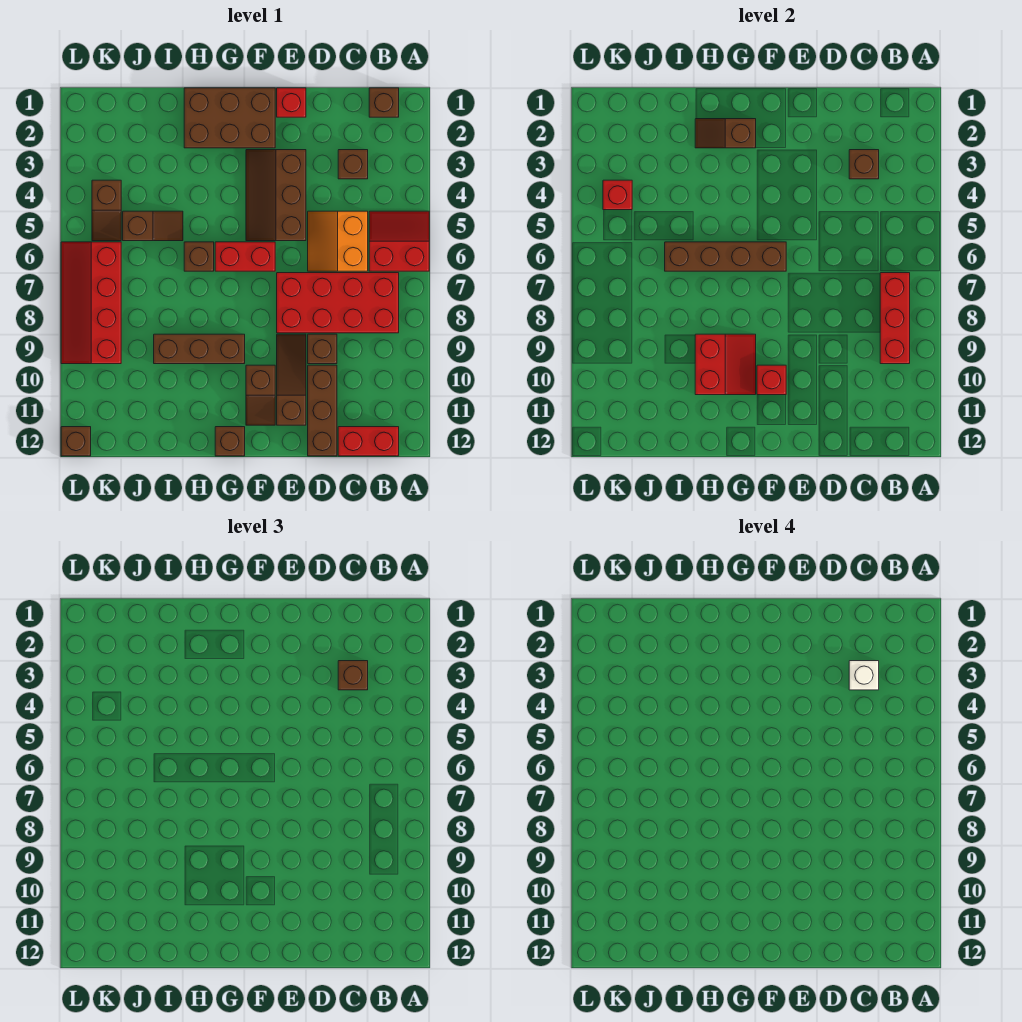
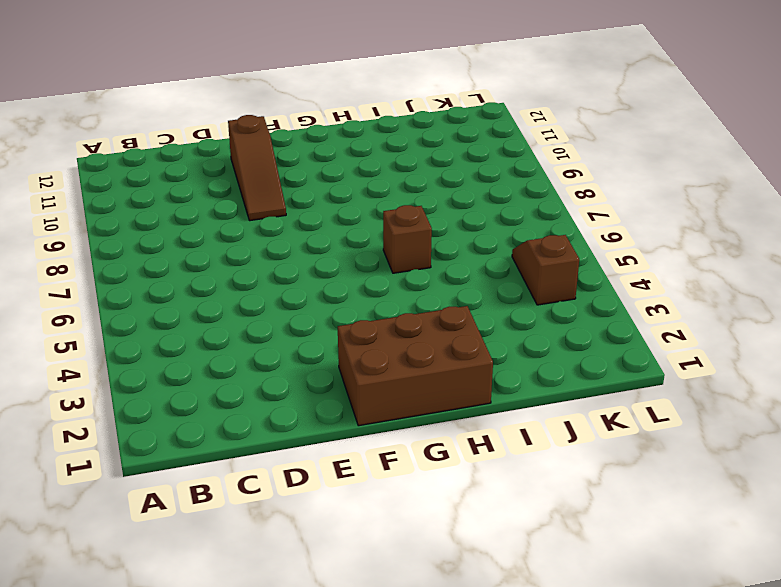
none -> red slope A5:B6 level 1 top 6
none -> brown brick B1 level 1
none -> red brick B7:E8 level 1
none -> red brick B12:C12 level 1

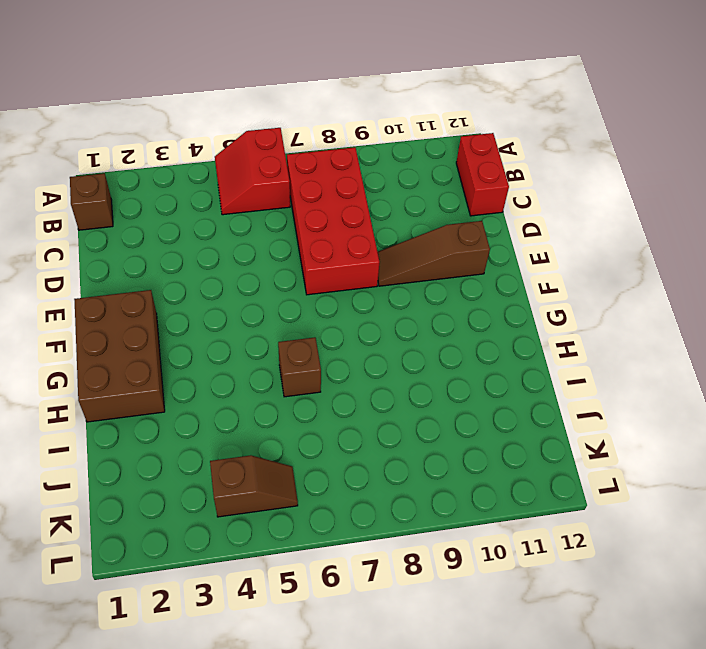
none -> brown brick C3 level 1
none -> orange slope C5:D6 level 1 top C
none -> brown brick D9 level 1
none -> brown brick D10:D12 level 1

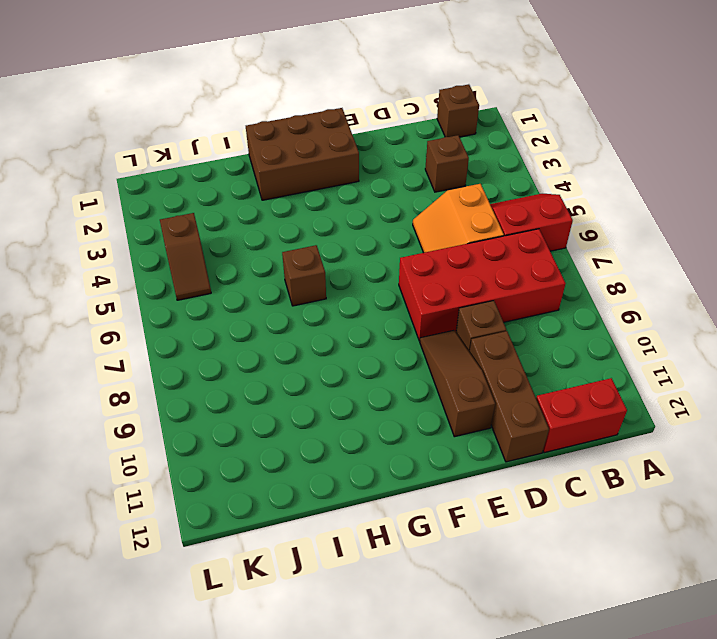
none -> red brick E1 level 1
none -> brown slope E3:F5 level 1 top E
none -> red brick F6:G6 level 1
none -> brown slope F10:F11 level 1 top 10

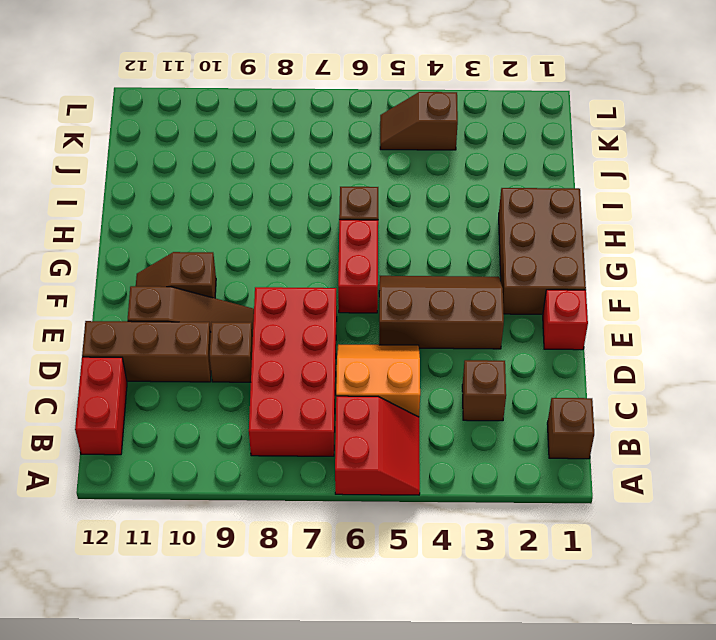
none -> brown brick G9:I9 level 1
none -> brown brick G12 level 1
none -> brown slope I5:J5 level 1 top J
none -> red slope K6:L9 level 1 top K

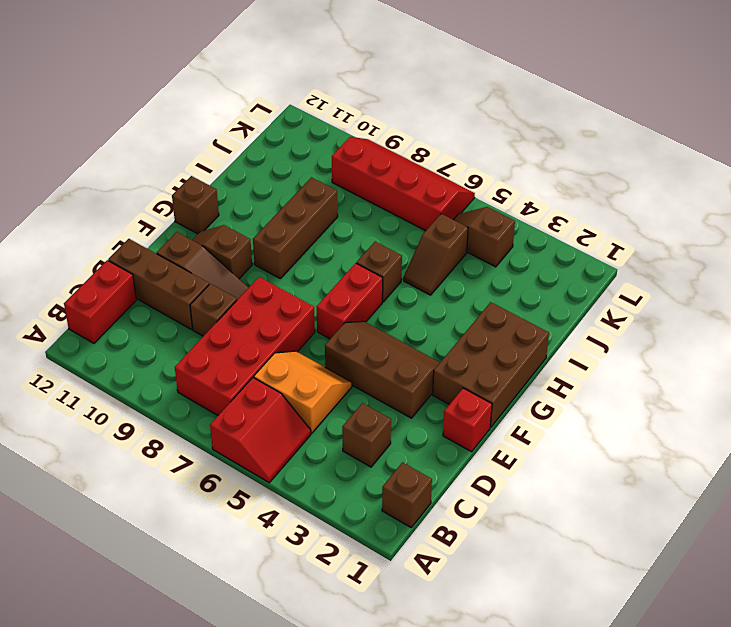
none -> brown brick L12 level 1
none -> red brick B7:B9 level 2
none -> brown brick C3 level 2
none -> brown brick F6:I6 level 2

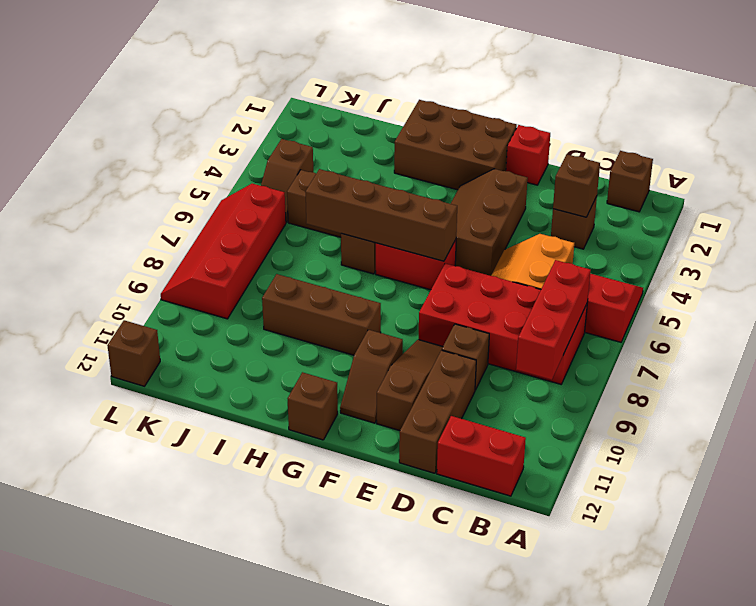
none -> red brick F10 level 2
none -> brown slope G2:H2 level 2 top G
none -> red slope G9:H10 level 2 top H
none -> red brick K4 level 2

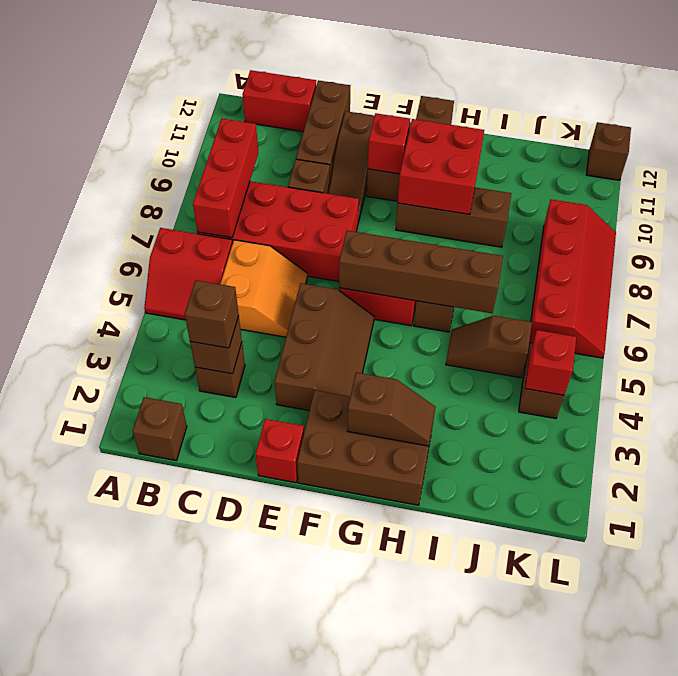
red brick G9:H10 level 2 -> red slope G9:H10 level 2 top H
none -> white brick C3 level 4

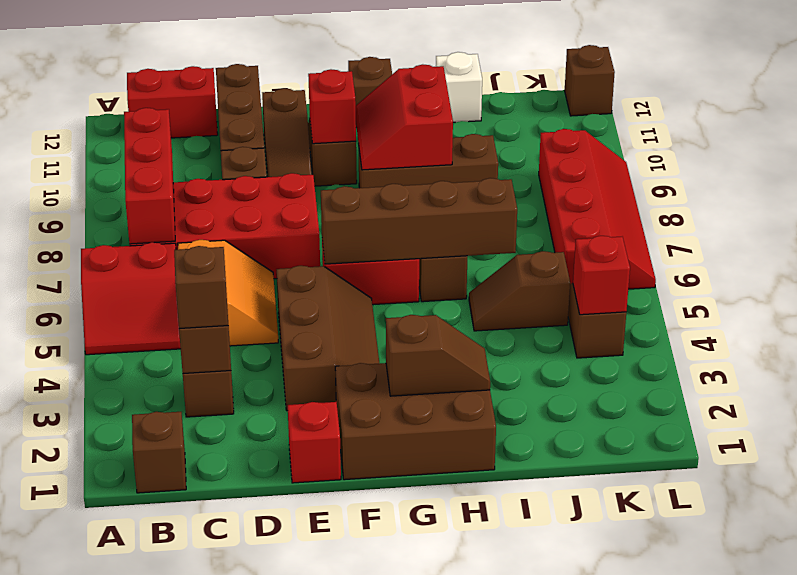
white brick I12 level 1 -> white brick C3 level 4

